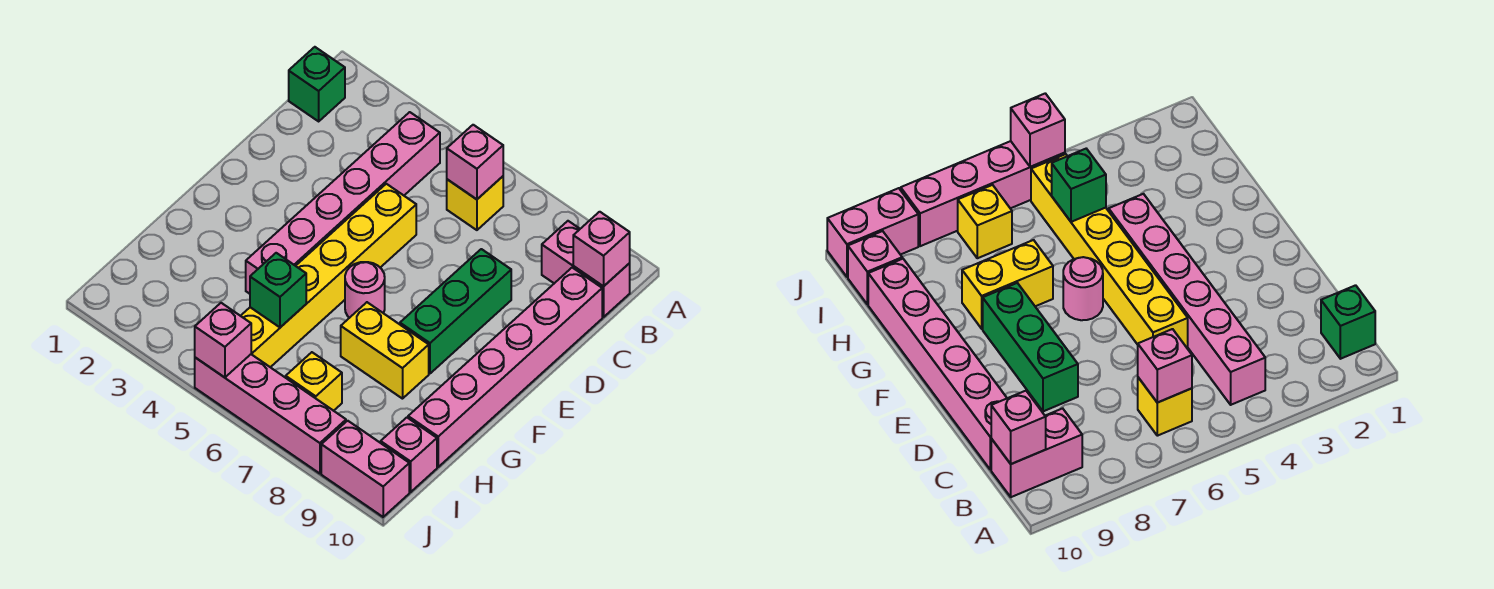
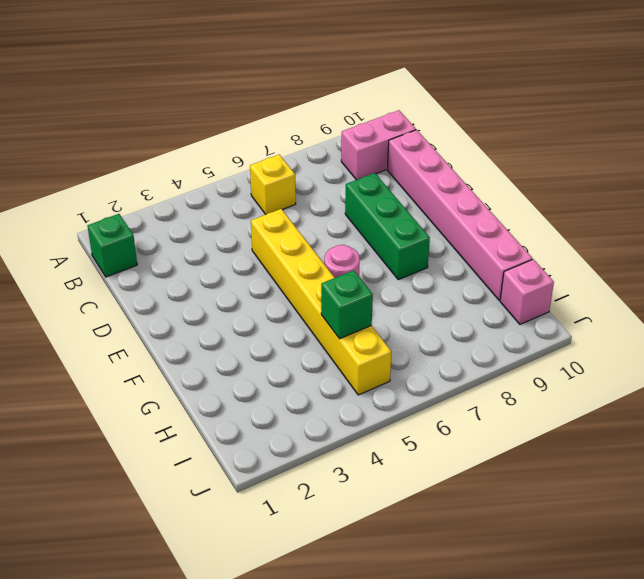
none -> pink brick B4:G4 level 1
none -> yellow brick G7:G8 level 1
none -> yellow brick I7 level 1

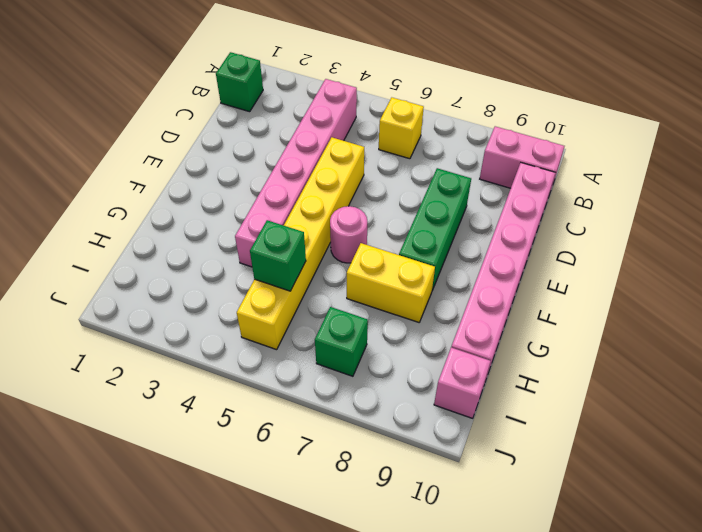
green brick I7 level 1 -> yellow brick I7 level 1
none -> pink brick J5:J8 level 1
none -> pink brick J9:J10 level 1
none -> pink brick B6 level 2

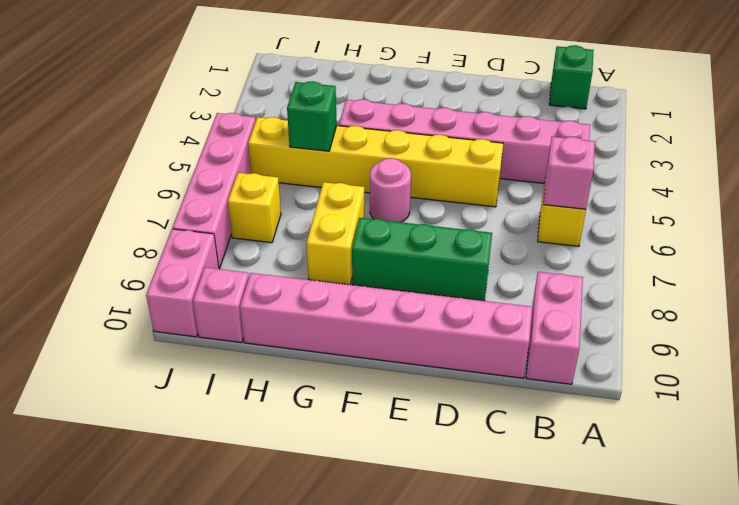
none -> pink brick B10 level 2
none -> pink brick J5 level 2

